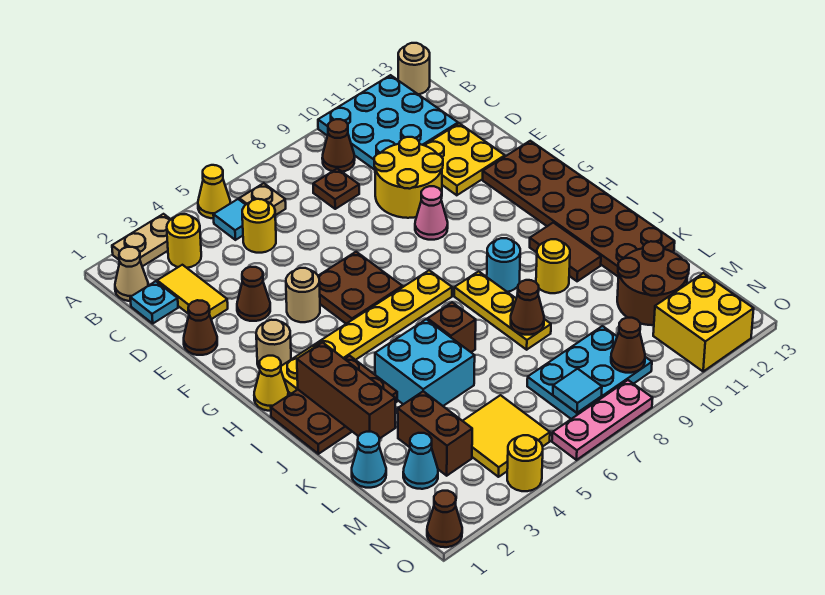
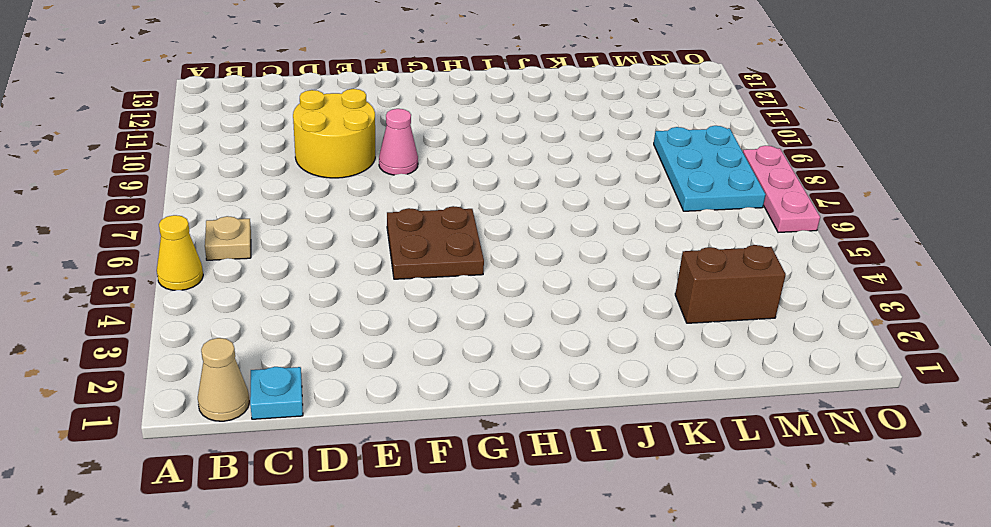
none -> tan plate A2:A3 level 1
none -> cyan plate A10:C12 level 1
none -> tan round brick A13 level 1
none -> yellow round brick B3 level 1

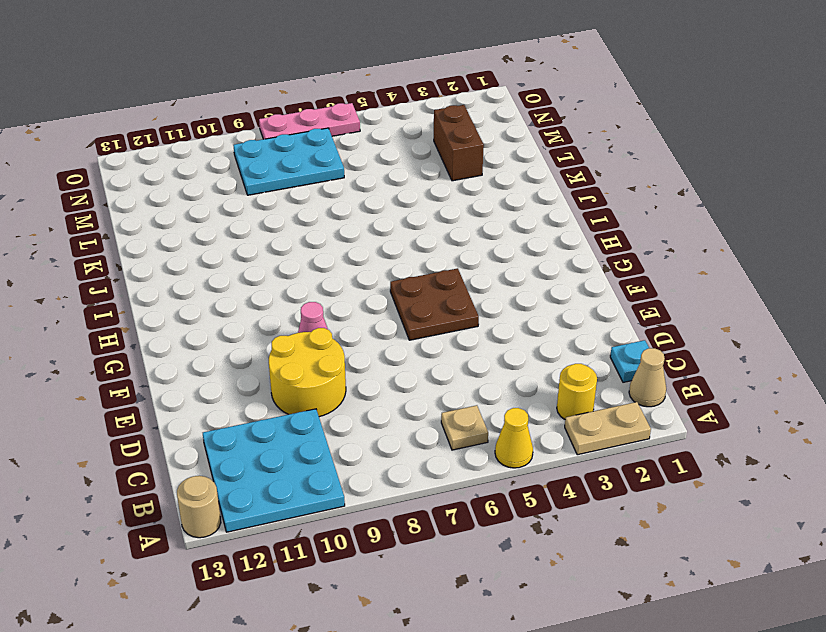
none -> cyan tile B5 level 1
none -> brown cone B9 level 1
none -> yellow tile C2:D2 level 1
none -> yellow round brick C5 level 1

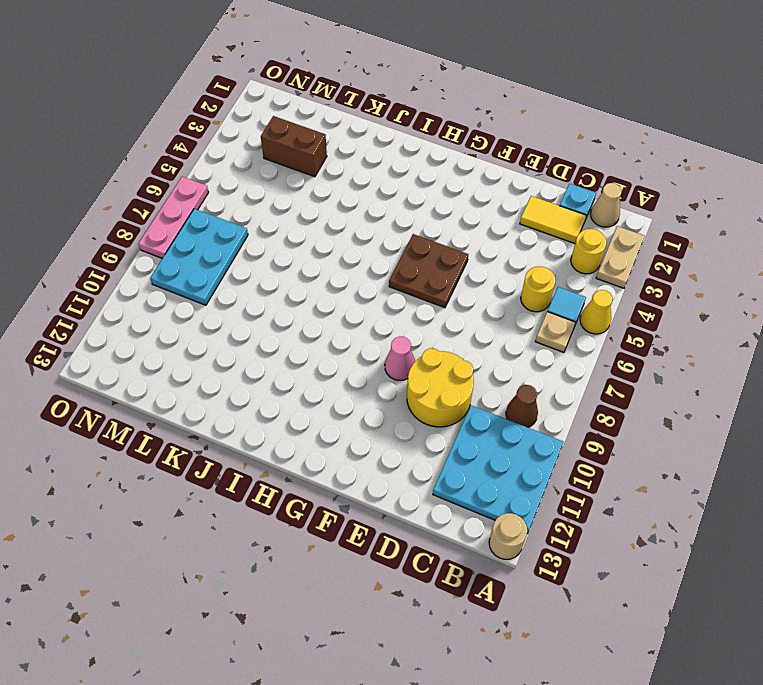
none -> brown plate C8 level 1
none -> yellow plate D11:E12 level 1
none -> brown cone E1 level 1
none -> brown cone E3 level 1

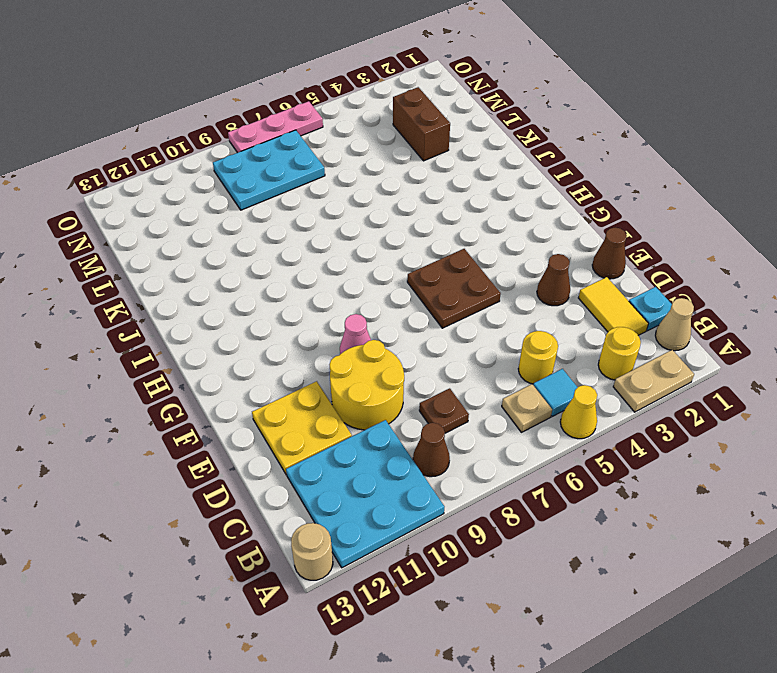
none -> tan round brick F4 level 1
none -> brown plate F12:K13 level 1
none -> tan round brick G2 level 1
none -> yellow cone H1 level 1

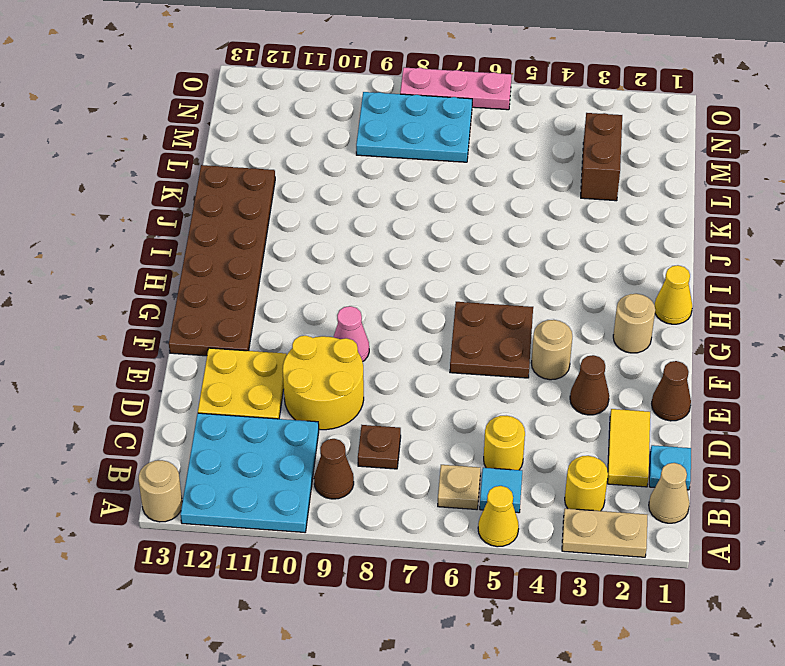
none -> yellow plate H2:H7 level 1
none -> brown plate I1:J3 level 1
none -> yellow plate I8:K8 level 1
none -> cyan round brick I9 level 1

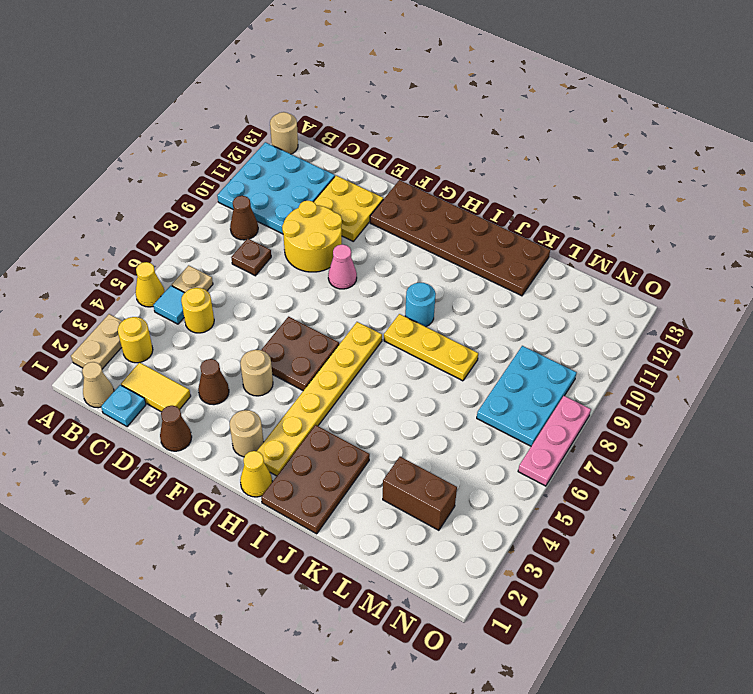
none -> brown tile I11:J11 level 1
none -> cyan brick J4:K5 level 1
none -> brown brick J6 level 1
none -> yellow round brick J10 level 1

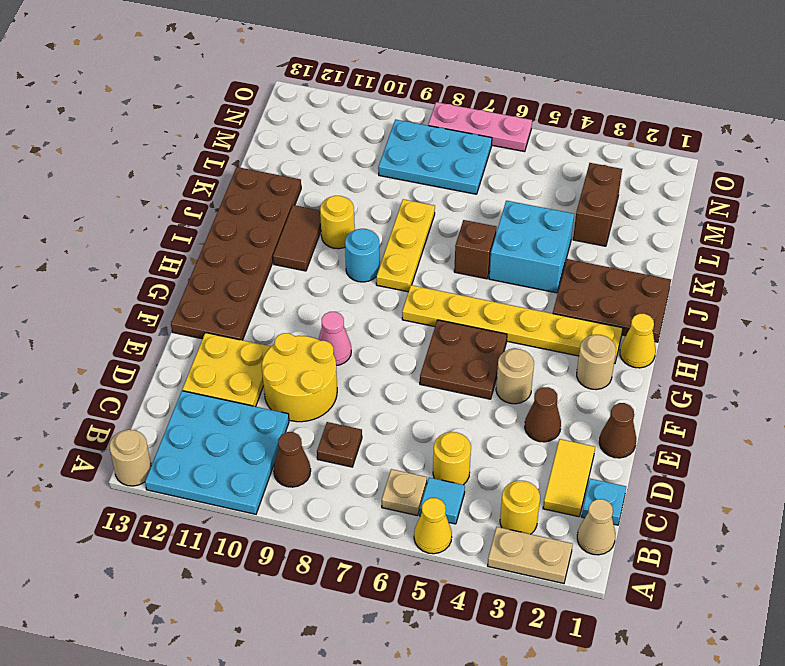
none -> cyan cone L1 level 1
none -> brown round brick L11:M12 level 1
none -> cyan cone M2 level 1
none -> yellow tile M4:N5 level 1

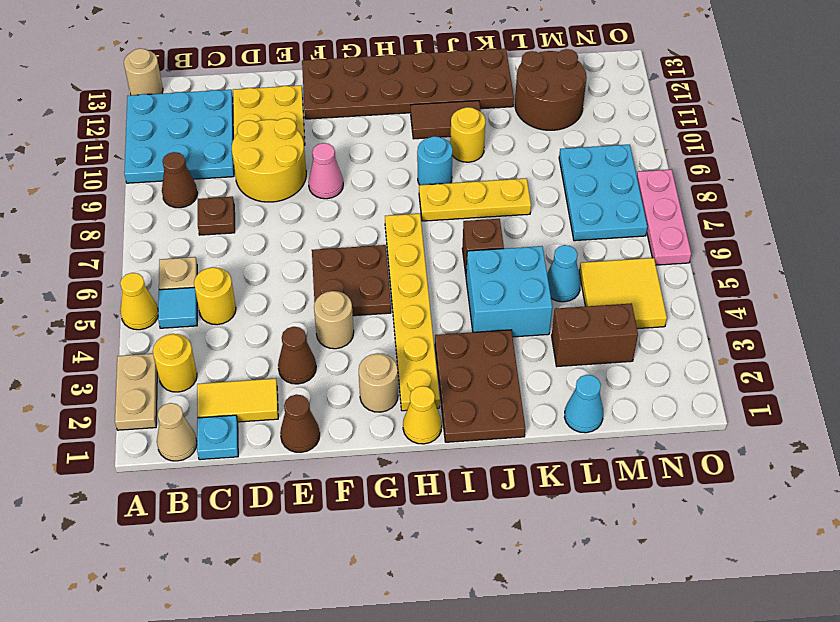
cyan cone L5 level 1 -> cyan cone M2 level 1
none -> yellow brick N11:O12 level 1
none -> brown cone O1 level 1
none -> yellow round brick O4 level 1
none -> brown brick I2:K2 level 2

